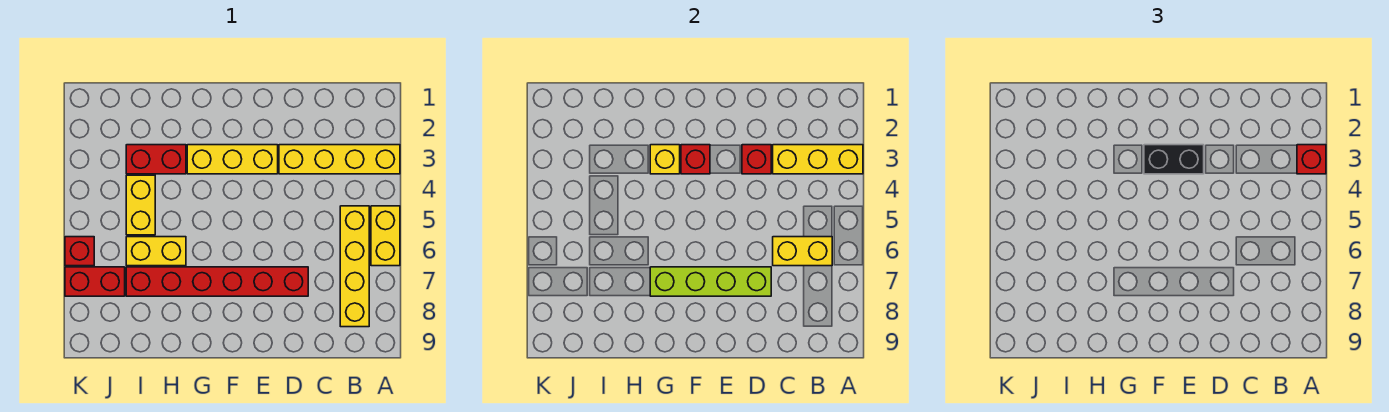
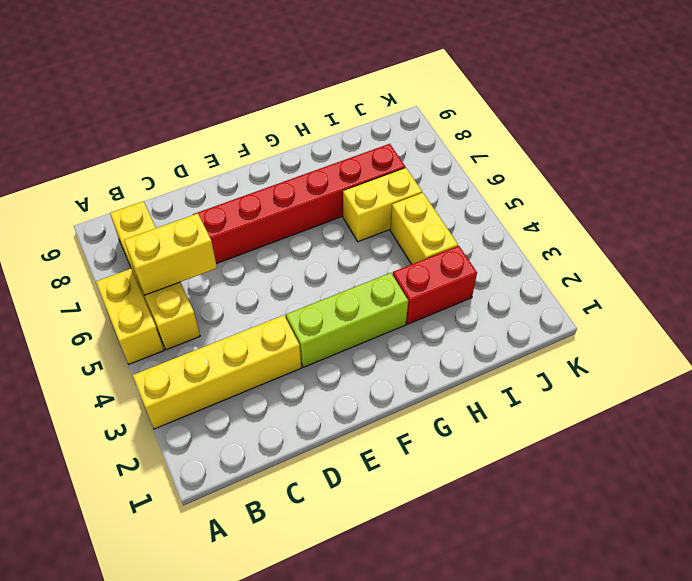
lime brick E3:G3 level 1 -> yellow brick E3:G3 level 1
none -> red brick J7:K7 level 1
none -> red brick K6 level 1
none -> yellow brick A3:C3 level 2

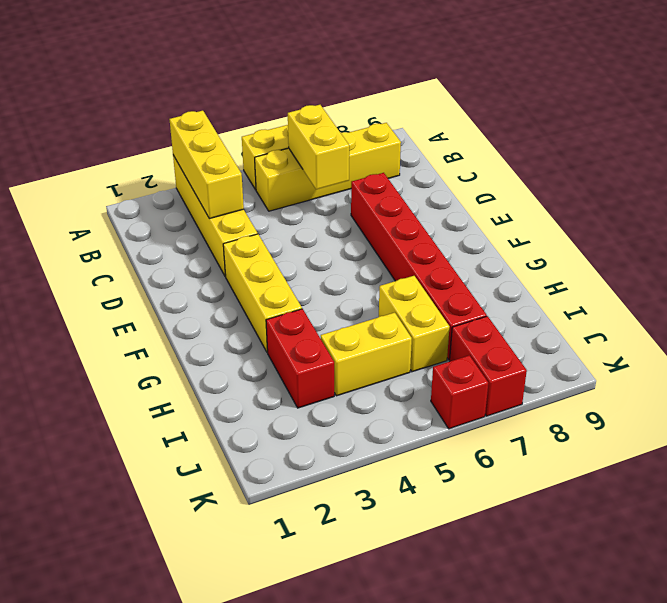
none -> red brick D3 level 2
none -> lime brick D7:G7 level 2
none -> red brick F3 level 2

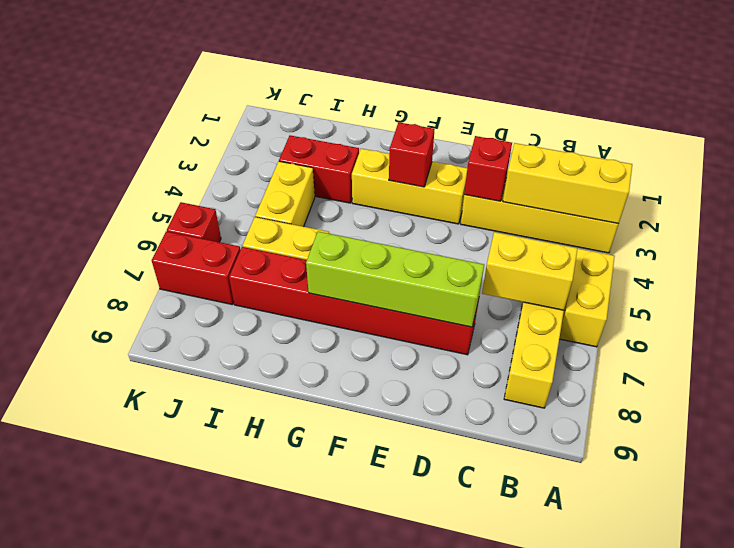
none -> yellow brick G3 level 2
none -> red brick A3 level 3
none -> black brick E3:F3 level 3

